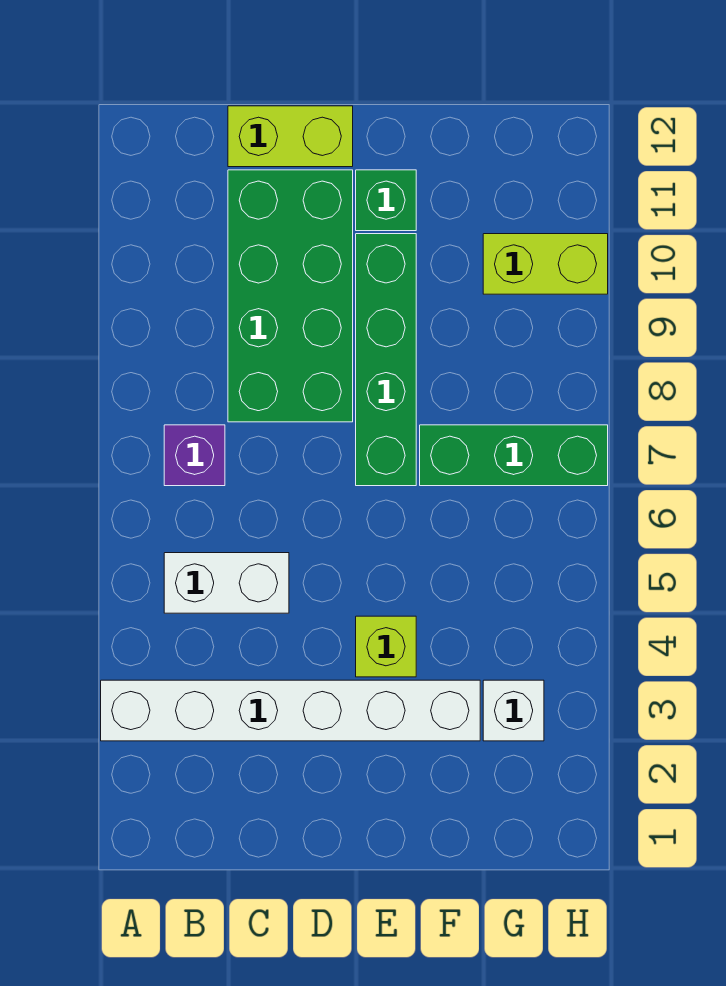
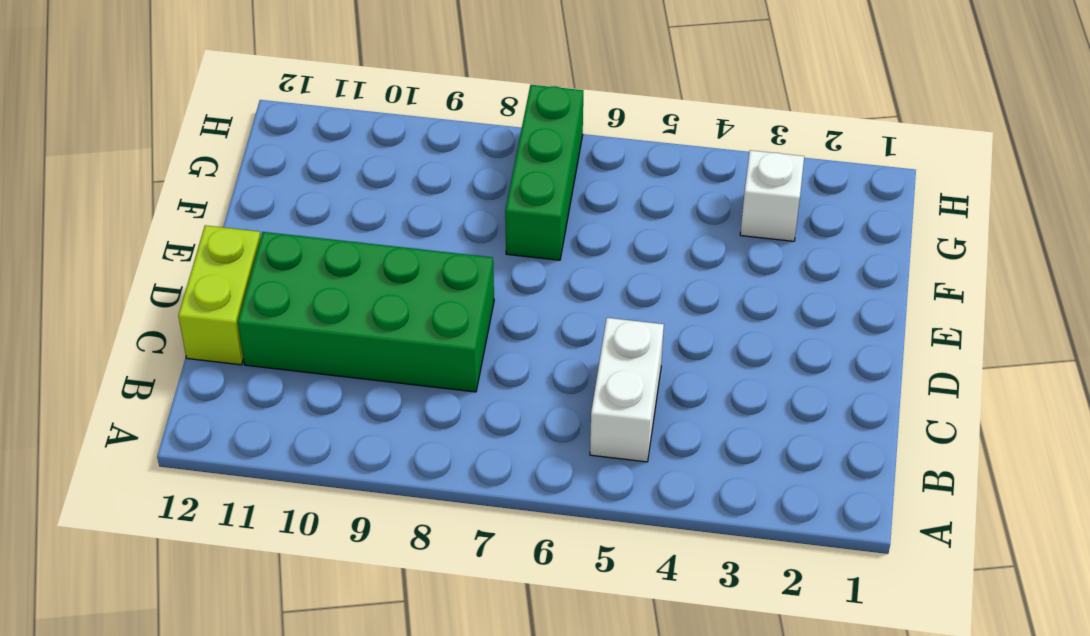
none -> white brick A3:F3 level 1
none -> purple brick B7 level 1

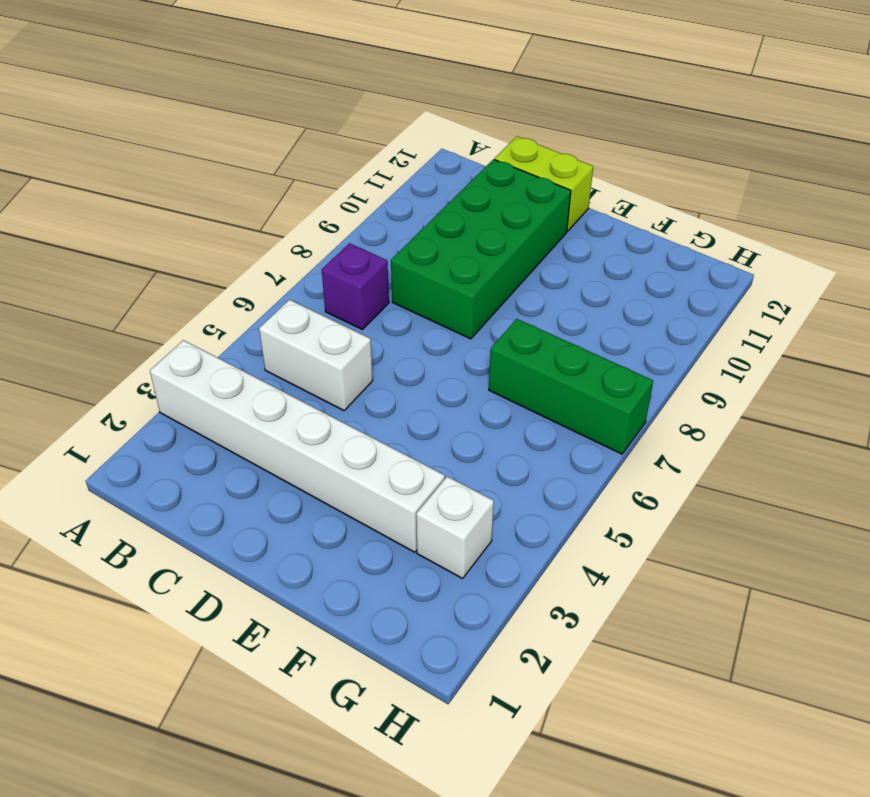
none -> lime brick E4 level 1
none -> green brick E7:E10 level 1

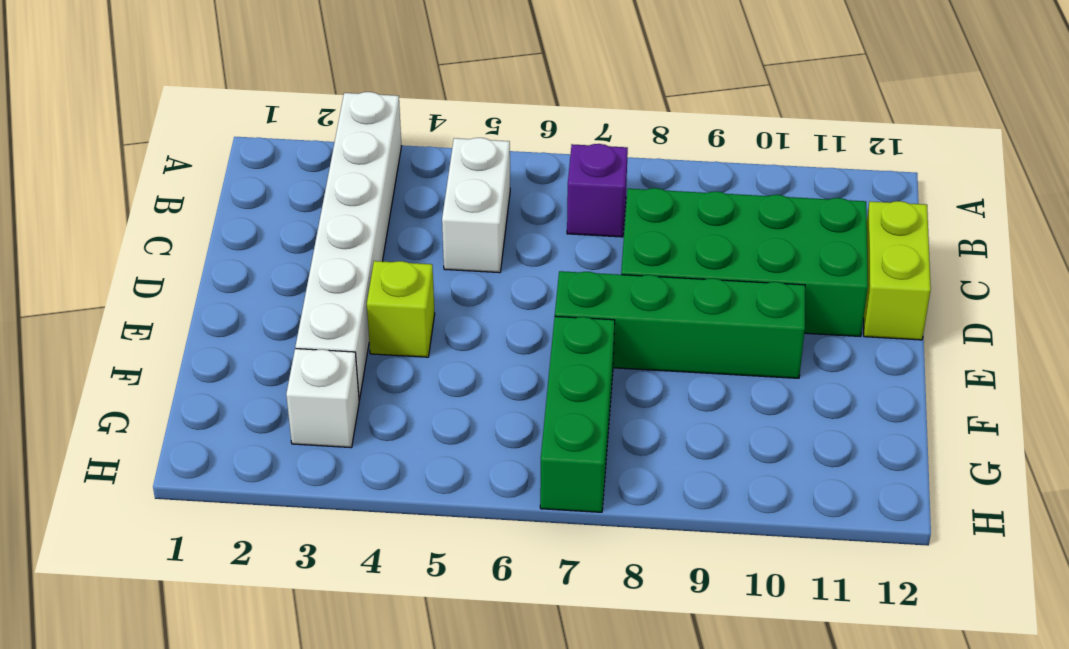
none -> green brick E11 level 1
none -> lime brick G10:H10 level 1

